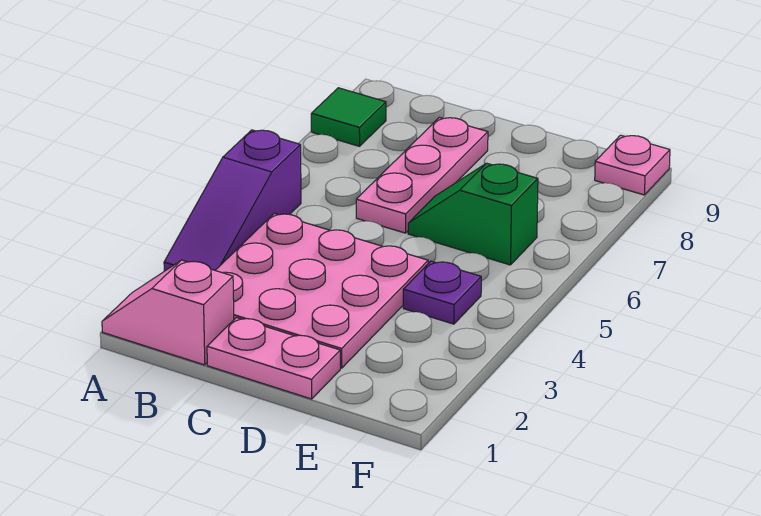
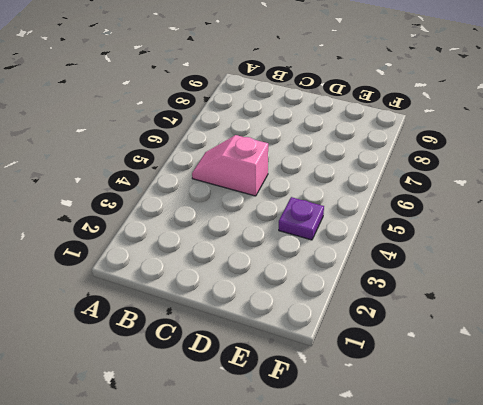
pink slope B5:C5 level 1 top C -> pink slope A1:B1 level 1 top B
none -> purple slope A3:A5 level 1 top 5
none -> green tile A8 level 1

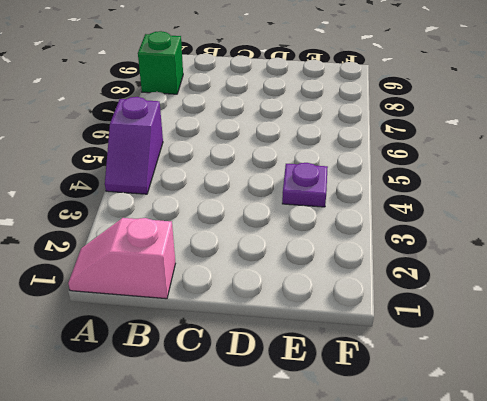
purple slope A4:A5 level 1 top 5 -> purple slope A3:A5 level 1 top 5
green brick A8 level 1 -> green tile A8 level 1
none -> pink plate B2:D4 level 1
none -> pink plate C1:D1 level 1

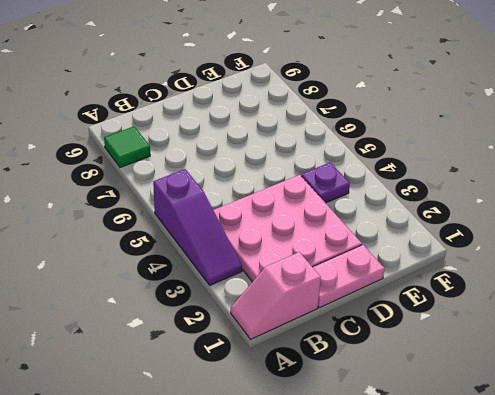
none -> pink plate C6:C8 level 1
none -> green slope D6:E6 level 1 top E

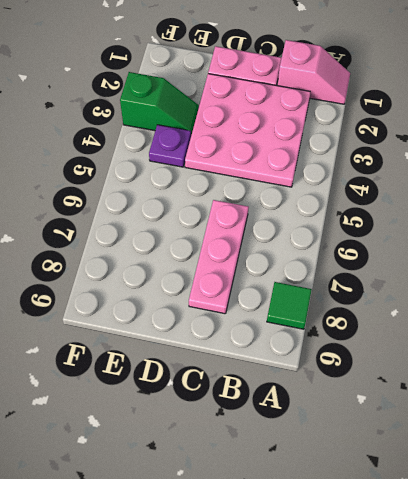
green slope E3:F3 level 1 top F -> green slope D6:E6 level 1 top E
none -> purple slope A3:A5 level 1 top 5
none -> pink plate F9 level 1

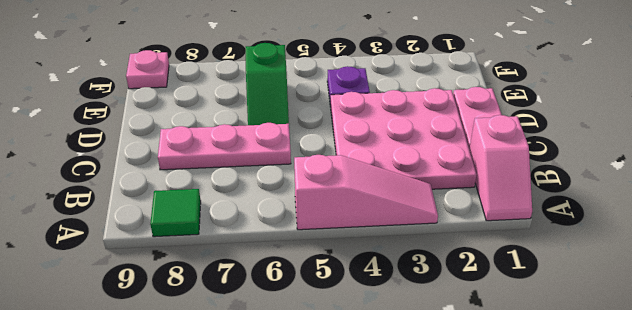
pink slope A3:A5 level 1 top 5 -> purple slope A3:A5 level 1 top 5

